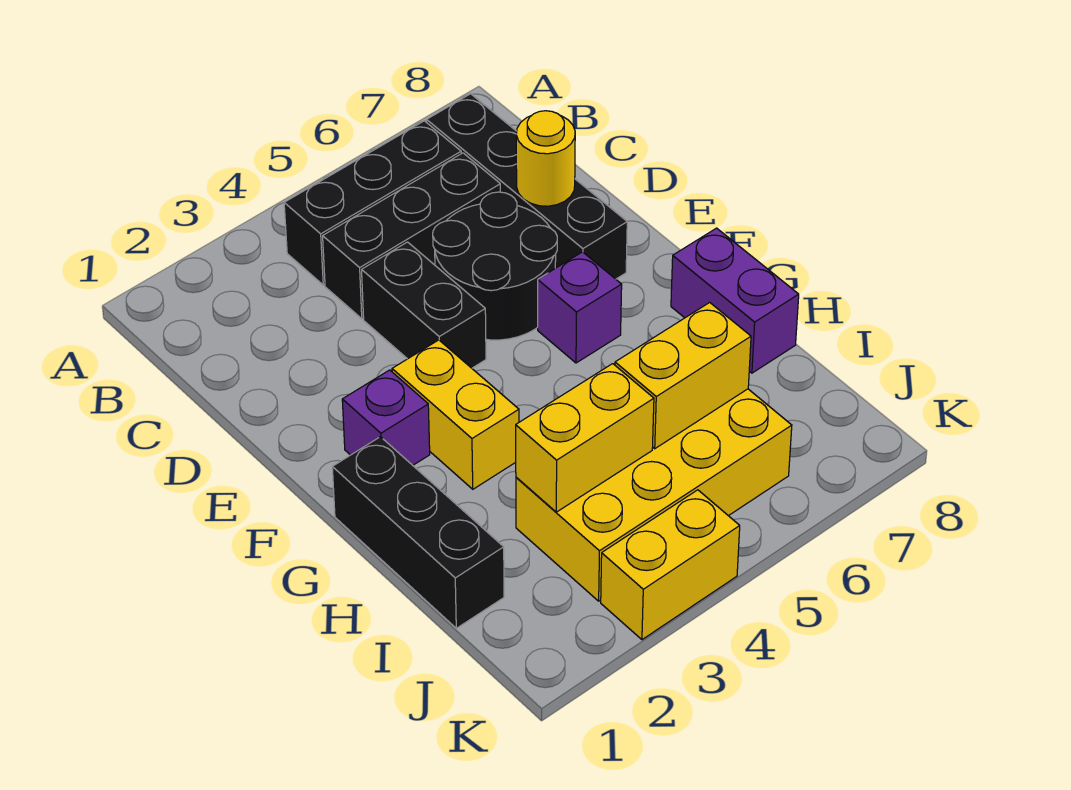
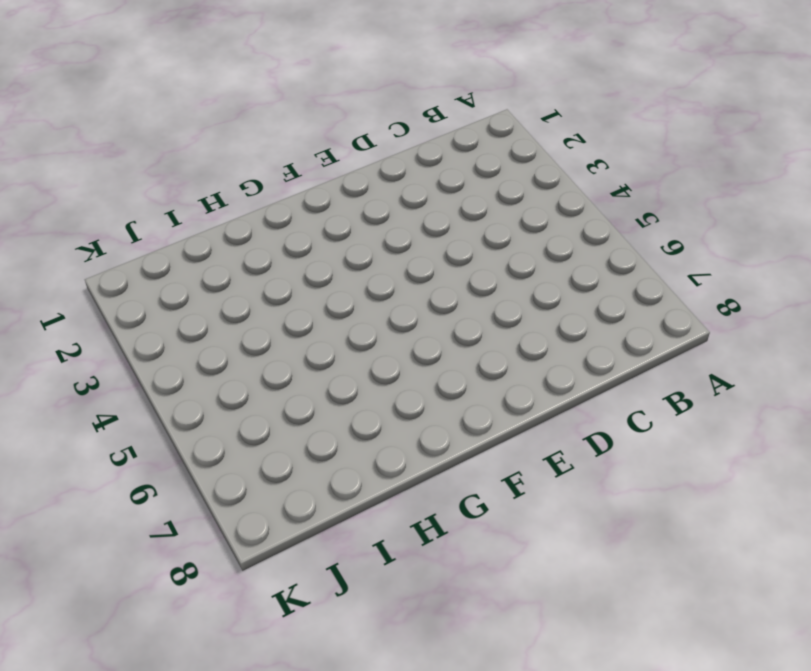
none -> black brick B4:B6 level 1
none -> black brick B7:E7 level 1
none -> black brick C4:C6 level 1

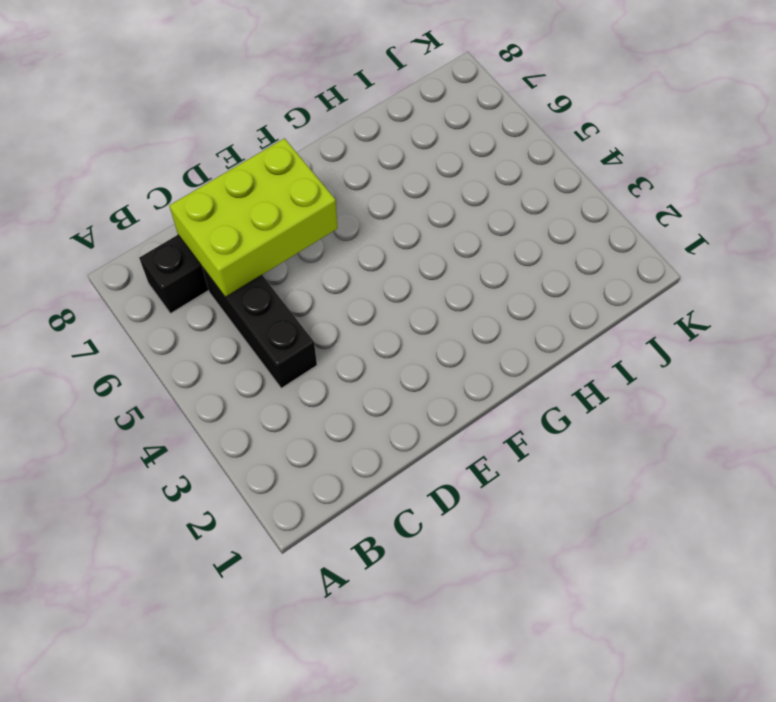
lime brick C6:E7 level 2 -> yellow round brick D7 level 2
none -> black brick B4:B6 level 1
none -> black brick D4:E4 level 1
none -> black round brick D5:E6 level 1

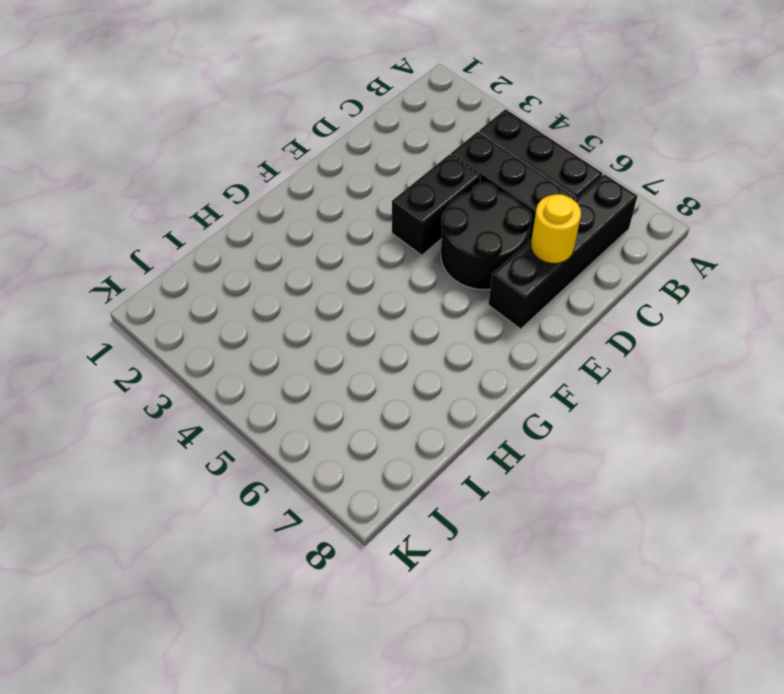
none -> purple brick F2 level 1
none -> yellow brick F3:G3 level 1
none -> purple brick F6 level 1

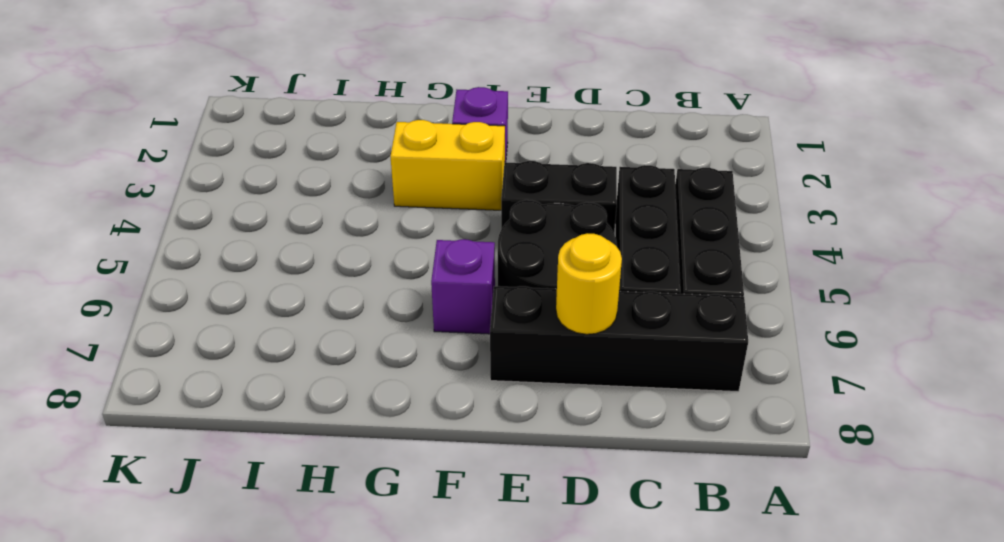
none -> black brick G1:I1 level 1
none -> purple brick G8:H8 level 1
none -> yellow brick I3:J6 level 1

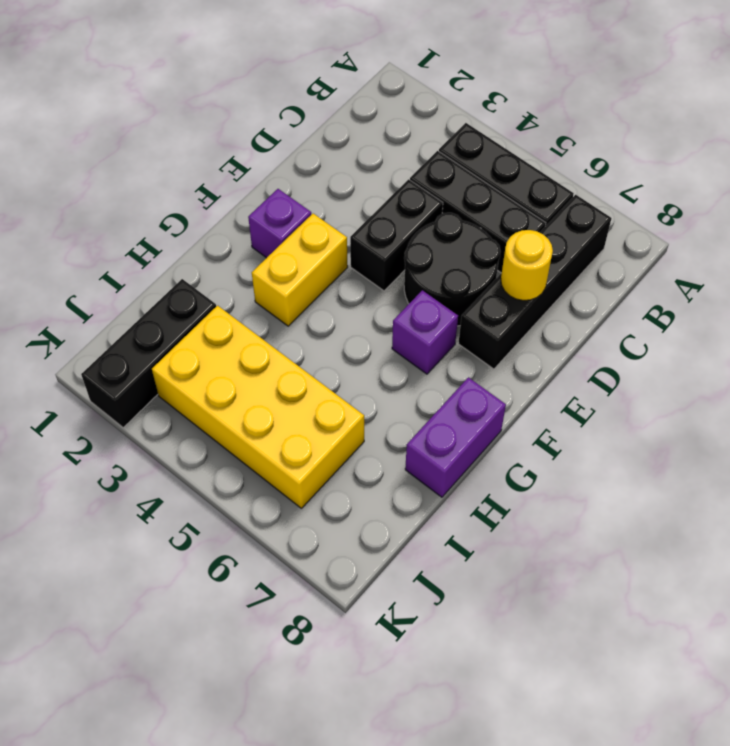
black brick I2:K2 level 1 -> black brick G1:I1 level 1
none -> yellow brick K3:K4 level 1
none -> yellow brick I3:I4 level 2
none -> yellow brick I5:I6 level 2

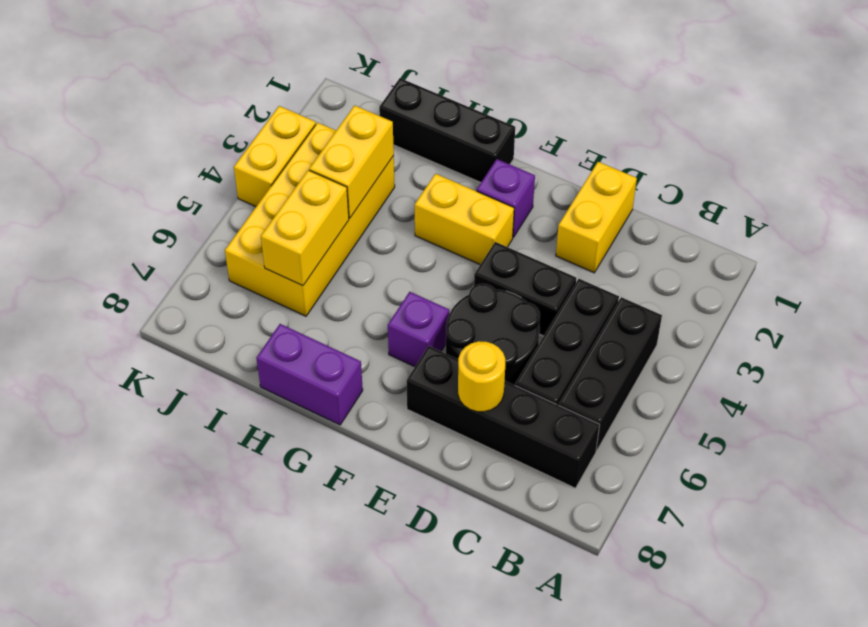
yellow brick D1:D2 level 1 -> none

